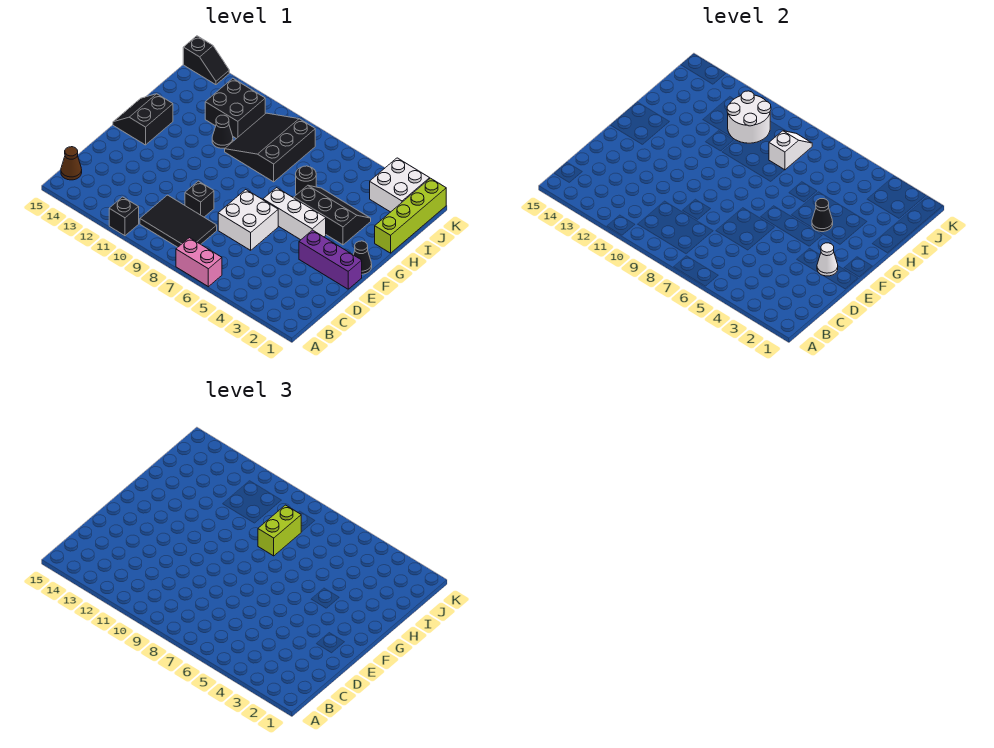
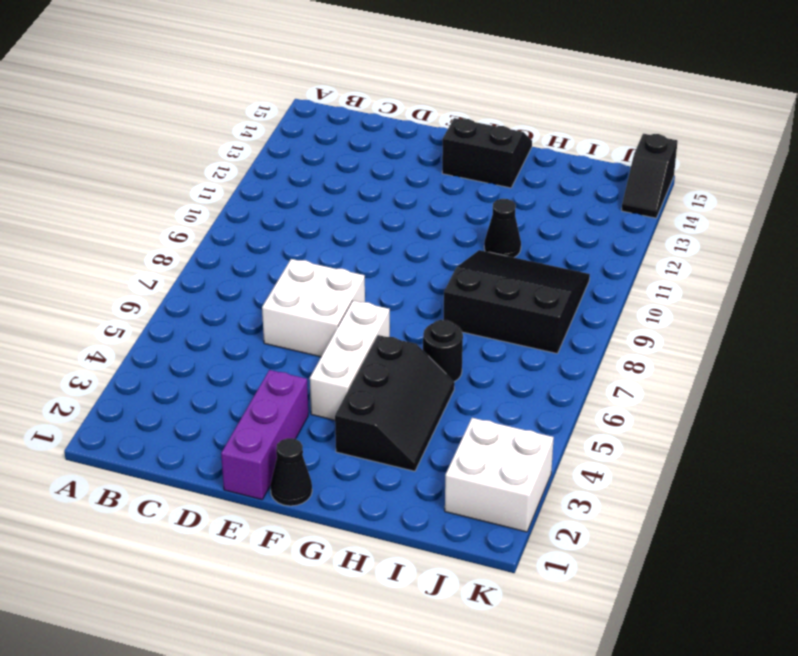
none -> pink brick A6:A7 level 1
none -> black brick A11 level 1
none -> black tile B8:C10 level 1

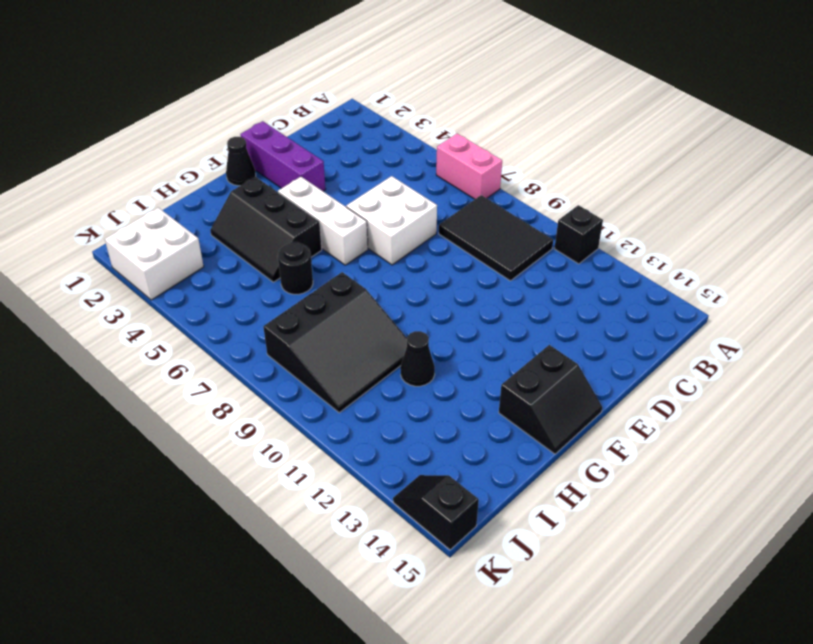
none -> brown cone B15 level 1
none -> black brick D9 level 1
none -> lime brick H1:K1 level 1

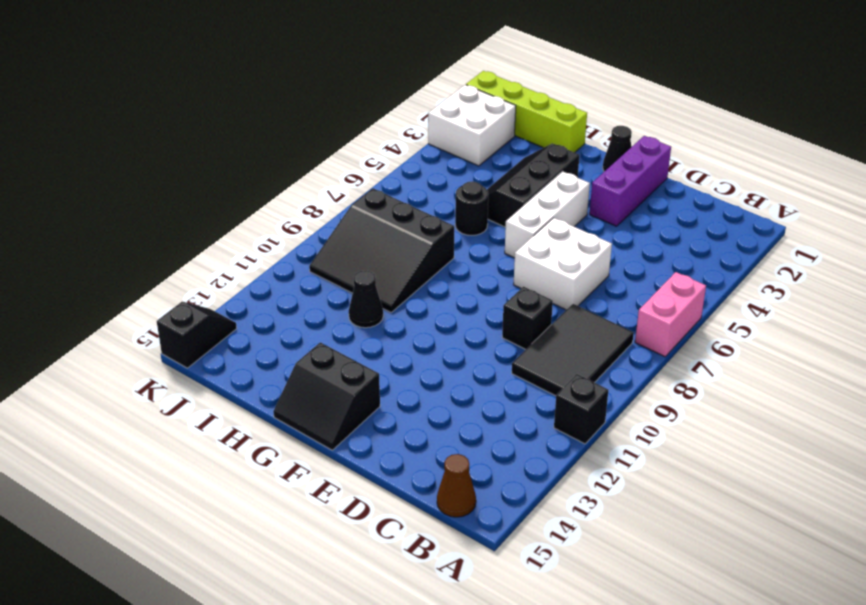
none -> black brick I11:J12 level 1
none -> white cone E2 level 2
none -> black cone G4 level 2

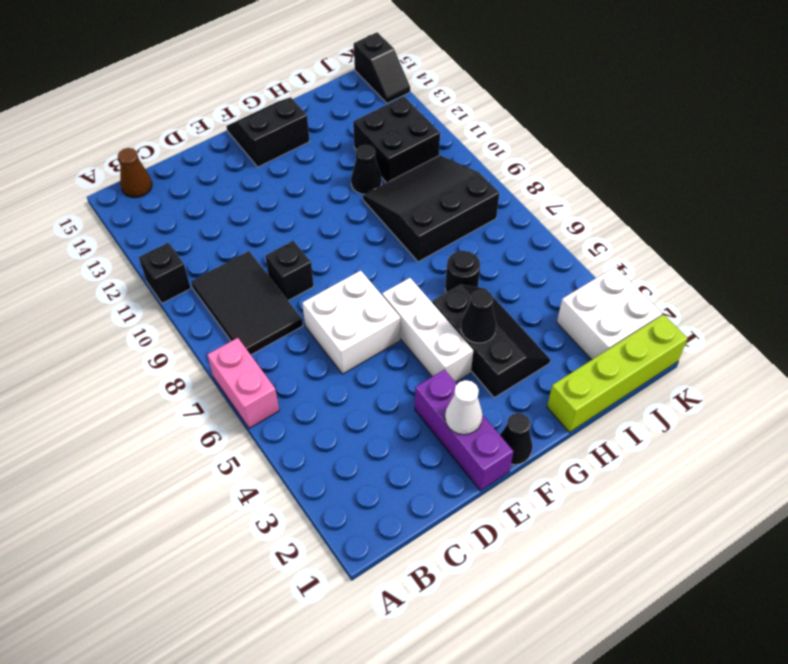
none -> white slope I8:J8 level 2 top I
none -> white round brick I10:J11 level 2
none -> lime brick H8:I8 level 3

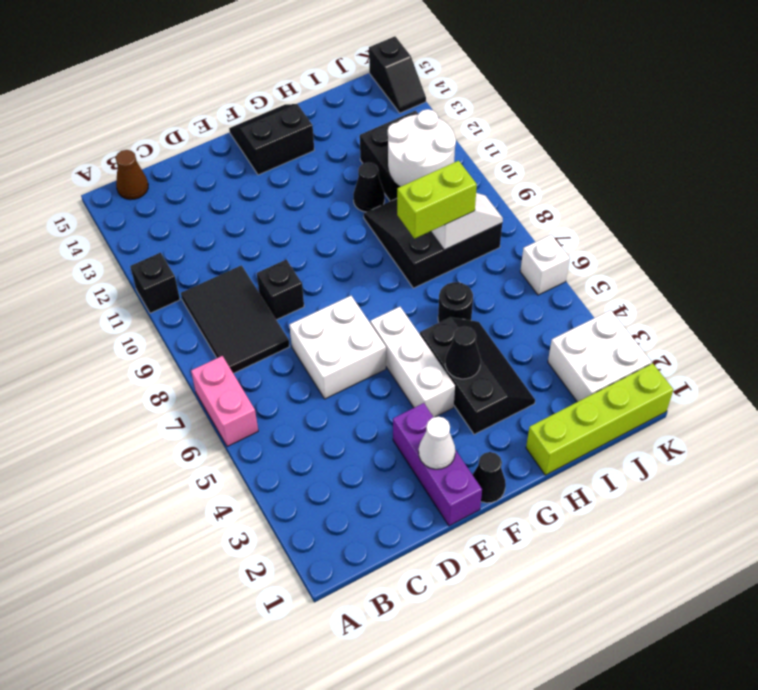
white brick K6 level 1 -> none

